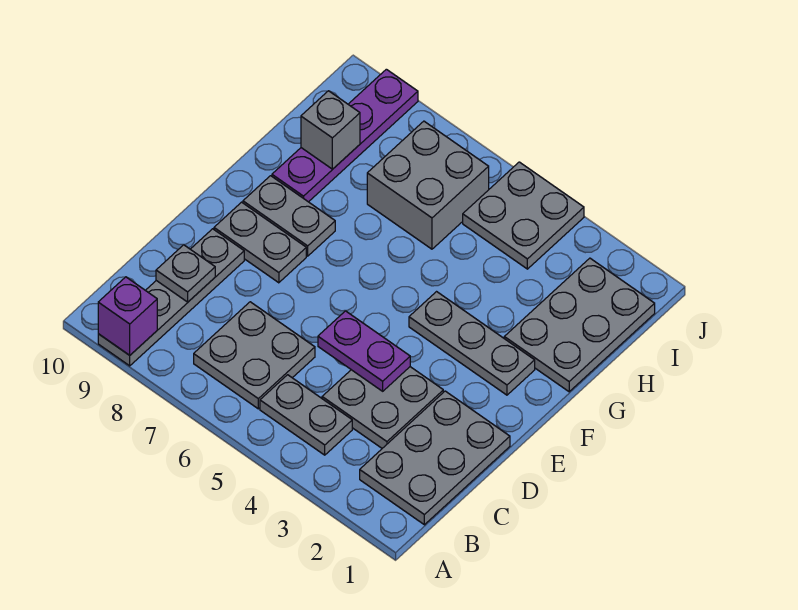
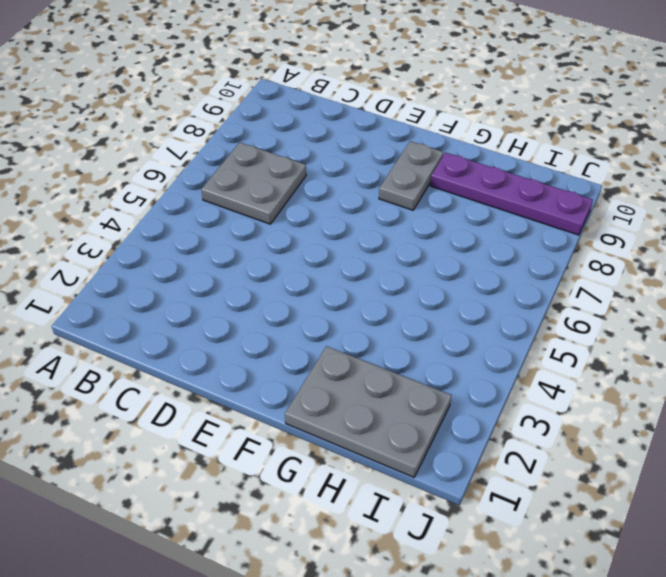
none -> grey plate A9:D9 level 1
none -> grey plate B1:D2 level 1
none -> grey plate B4:B5 level 1

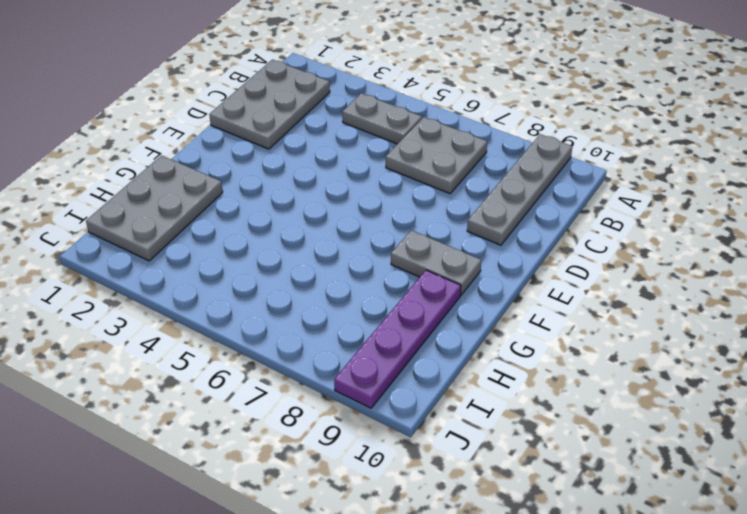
none -> grey plate C3:D4 level 1
none -> grey plate E8:E9 level 1
none -> grey plate F2:F4 level 1

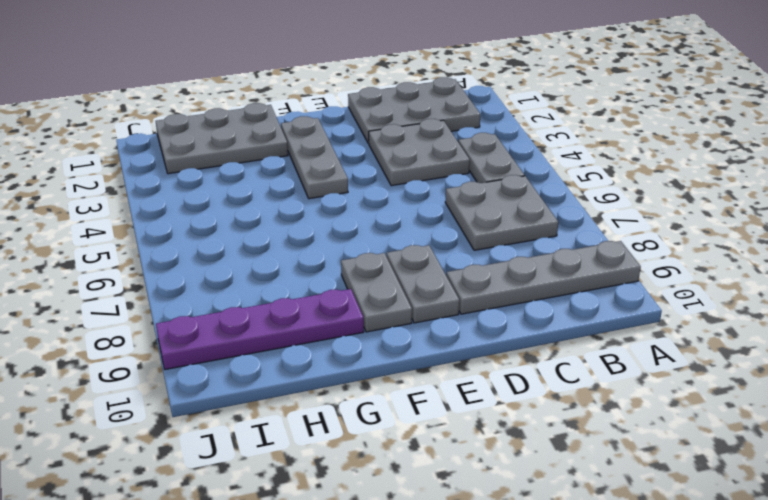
none -> grey brick H6:I7 level 1
none -> grey plate I4:J5 level 1
none -> purple brick A9 level 2

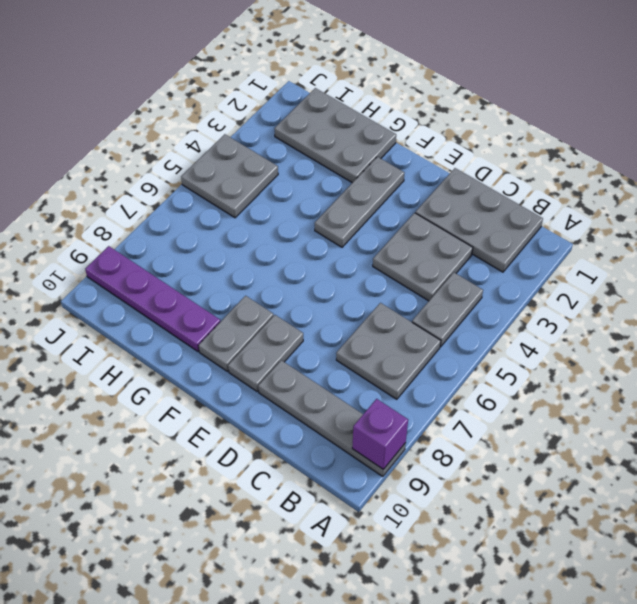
none -> grey brick H6:I7 level 1
none -> grey plate C9 level 2
none -> purple plate D4:D5 level 2

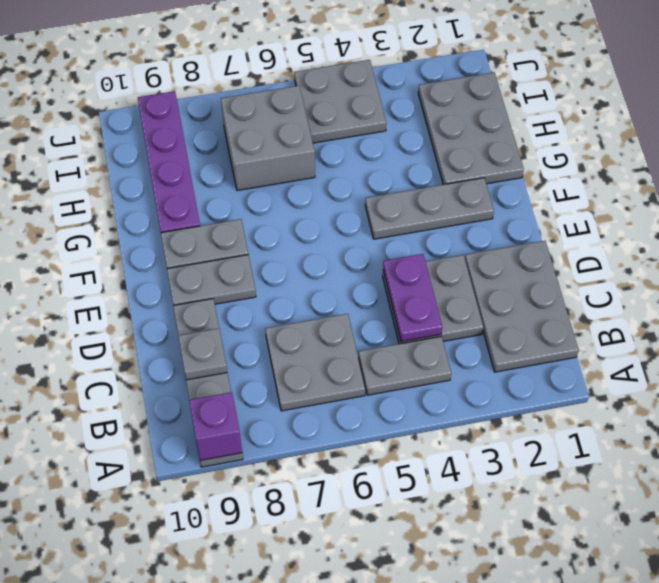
purple plate C4:D4 level 2 -> purple plate D4:D5 level 2
none -> grey brick H9 level 2

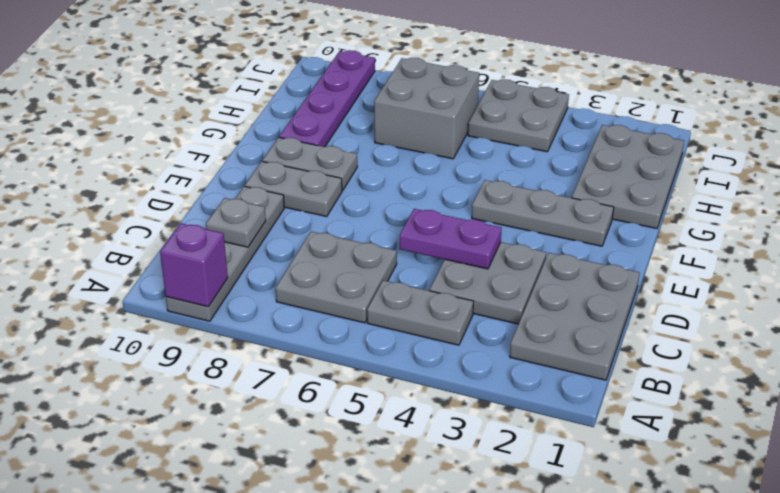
none -> grey brick H9 level 2

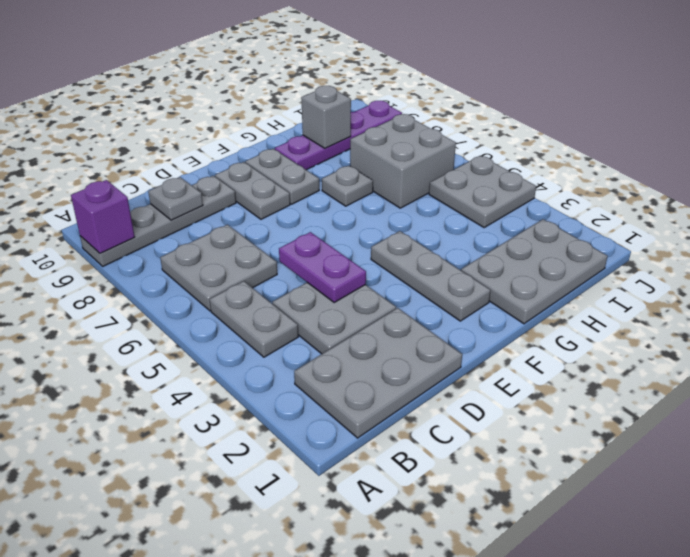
grey plate G7 level 1 -> none

